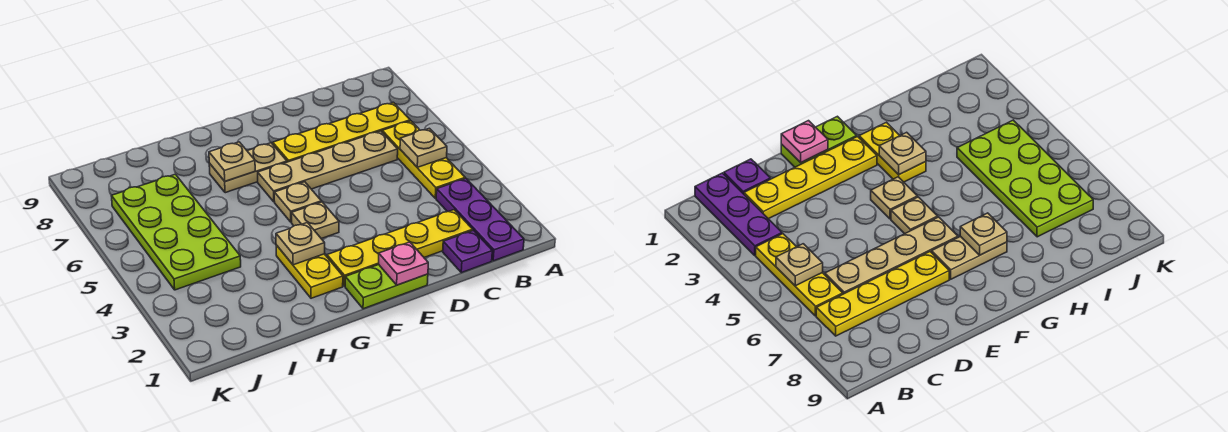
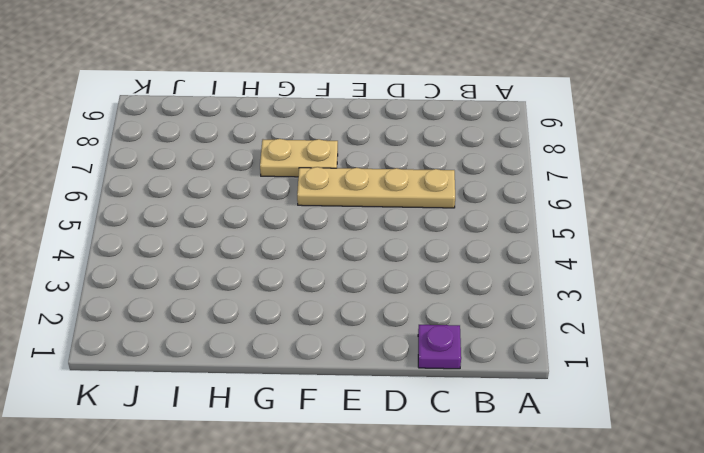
none -> purple plate B1:B3 level 1
none -> yellow plate B4:B6 level 1
none -> yellow plate B7:E7 level 1

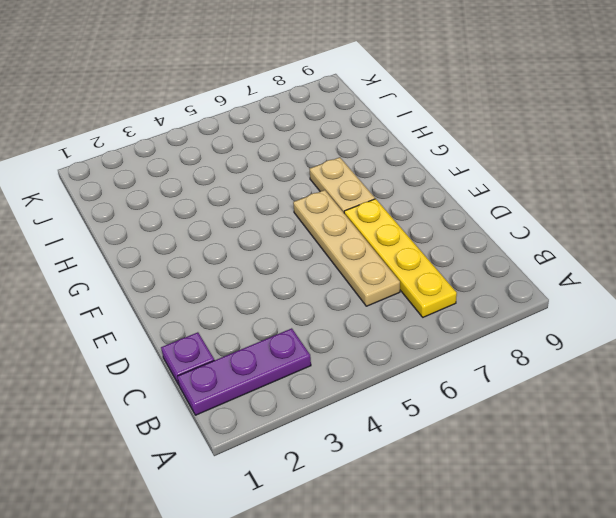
none -> yellow plate B4:B6 level 1
none -> yellow plate C2:F2 level 1
none -> lime plate E1:F1 level 1

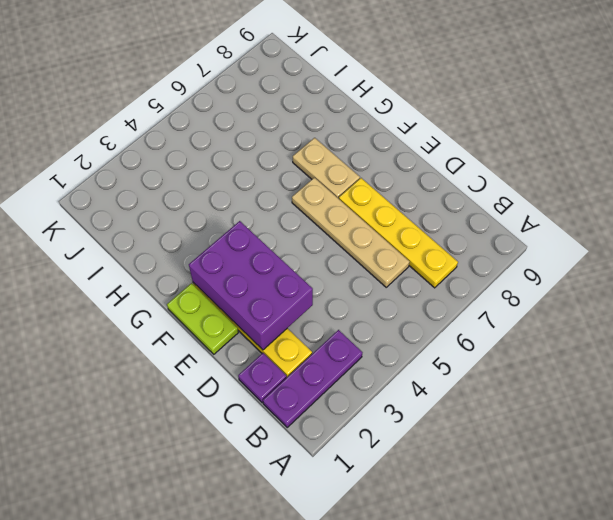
purple brick D2:F3 level 2 -> none
none -> yellow plate B4:B6 level 1
none -> tan plate F4 level 1
none -> tan plate F5 level 1

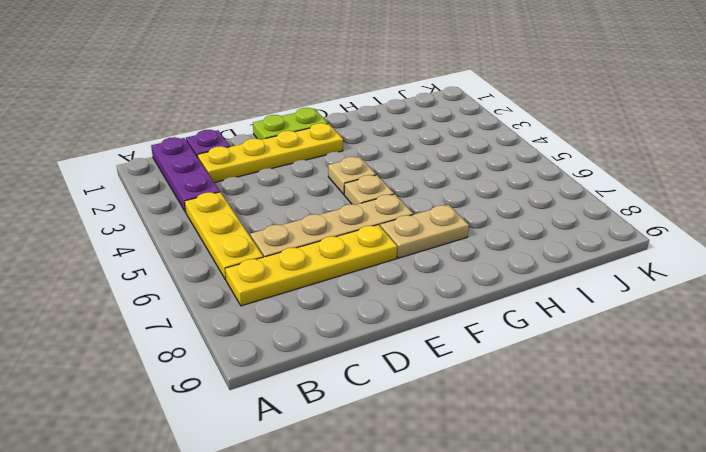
none -> yellow plate G2:G3 level 1
none -> lime plate I4:J7 level 1
none -> tan plate B5 level 2

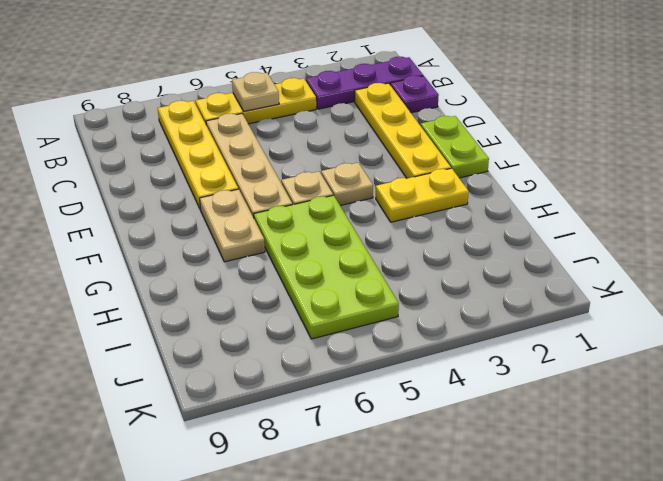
lime plate G5:J6 level 1 -> lime plate I4:J7 level 1
none -> pink plate E1 level 2
none -> tan plate G3 level 2
none -> tan plate G7 level 2

